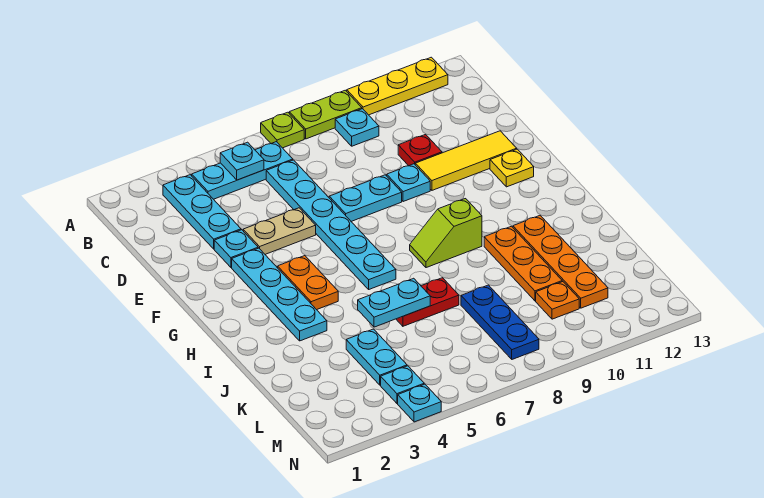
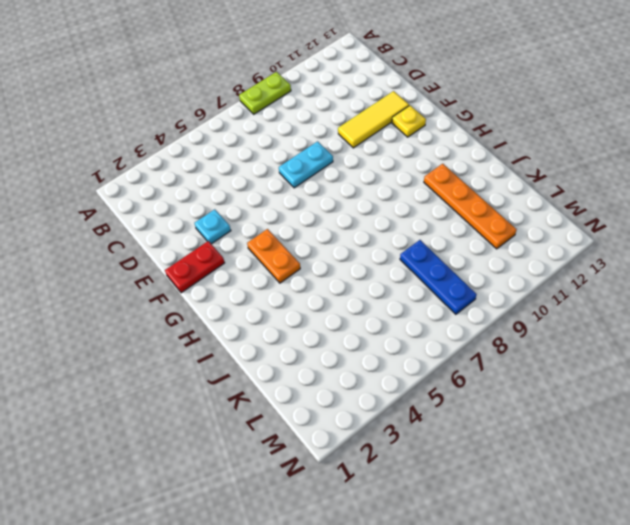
red plate F1:F2 level 1 -> red plate J6:J7 level 1
none -> lime plate A7 level 1
none -> yellow plate A10:A12 level 1
none -> cyan plate B3:D3 level 1

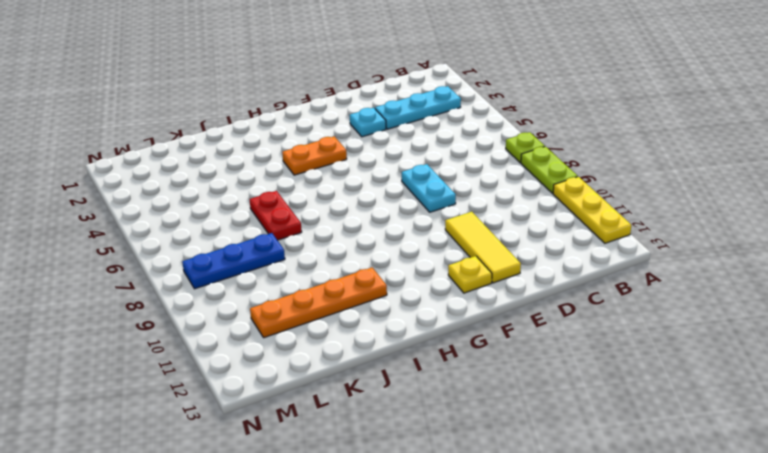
none -> cyan plate B4:B6 level 1
none -> cyan plate B9 level 1
none -> cyan plate C6:H6 level 1

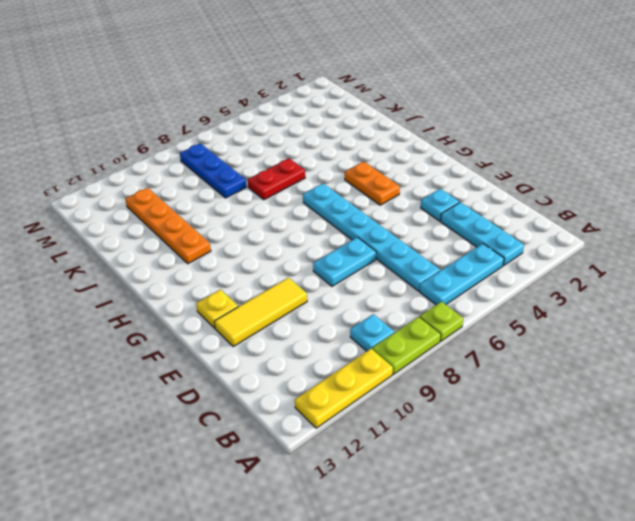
none -> red plate D10 level 1
none -> tan plate E4:E5 level 1
none -> cyan plate E9 level 1

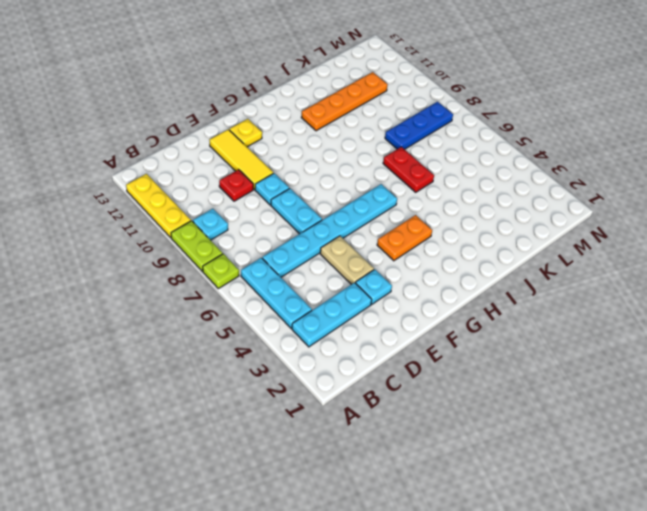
none -> cyan plate F3:I3 level 1
none -> lime slope H8:H9 level 1 top 9
none -> orange plate I10:K10 level 1

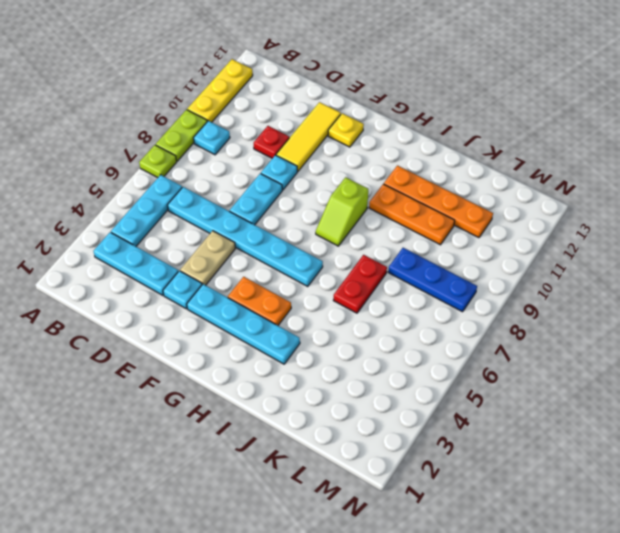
none -> cyan plate K4:L4 level 1
none -> orange plate L10 level 1
none -> cyan plate M4 level 1

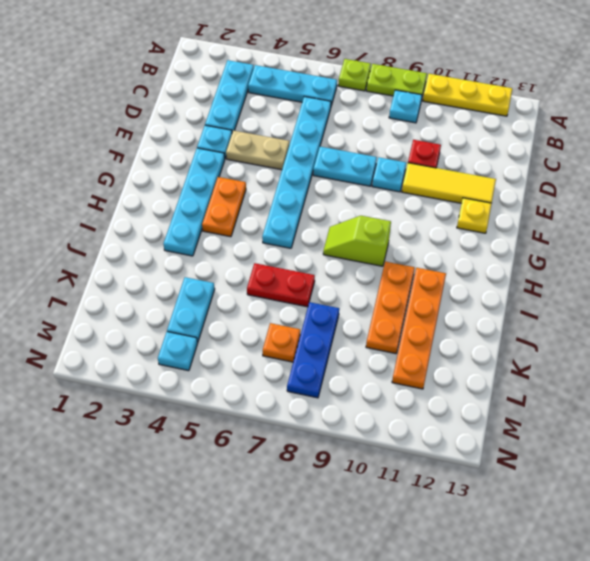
orange plate L7 level 1 -> orange plate L10 level 1
none -> cyan plate N4 level 1
none -> cyan plate B5 level 2
none -> cyan plate J5:J6 level 2

